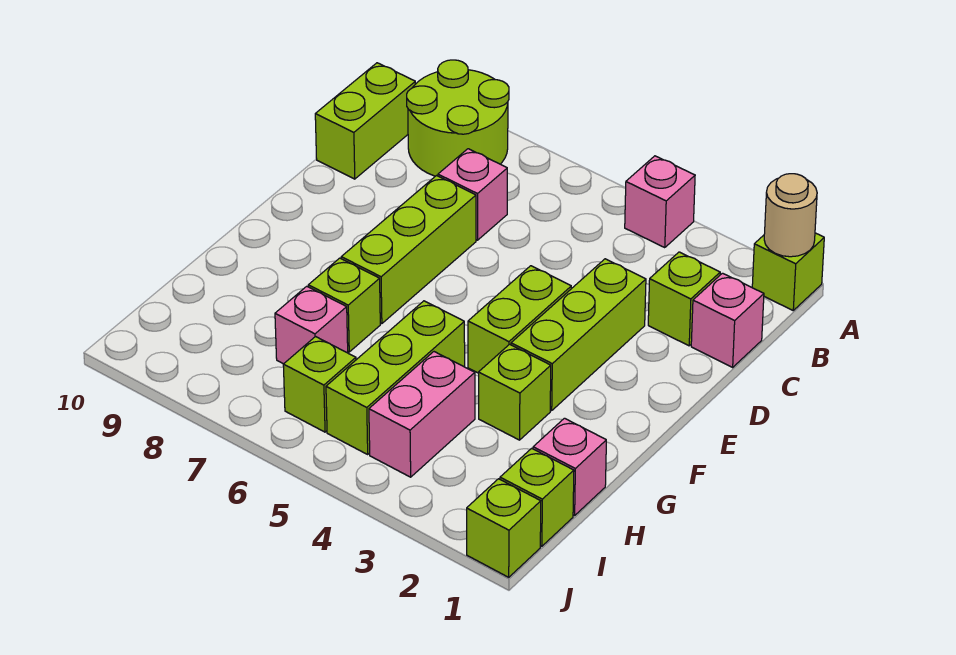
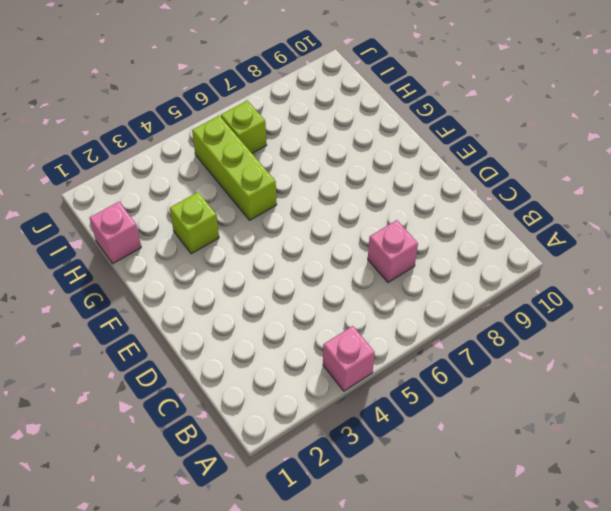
none -> lime brick A1 level 1
none -> lime round brick A8:B9 level 1
none -> lime brick B10:C10 level 1

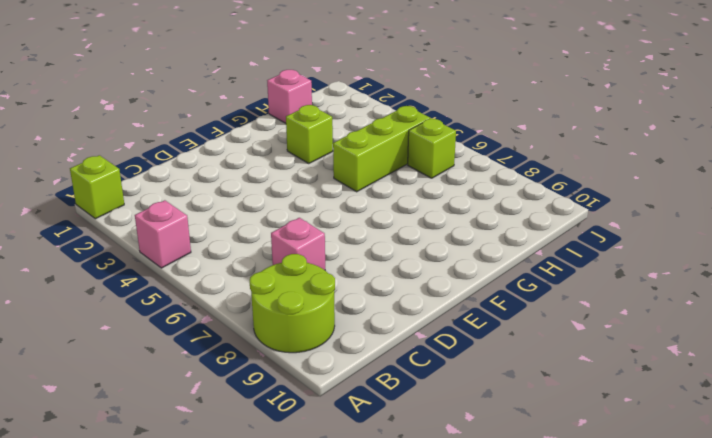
none -> lime brick B10:C10 level 1
none -> pink brick C1 level 1
none -> lime brick C2 level 1

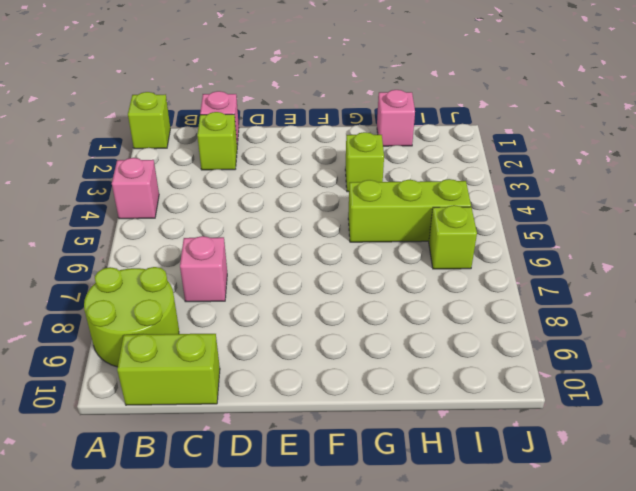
none -> lime brick D3:F3 level 1
none -> lime brick D7:F7 level 1
none -> lime brick E4:F4 level 1

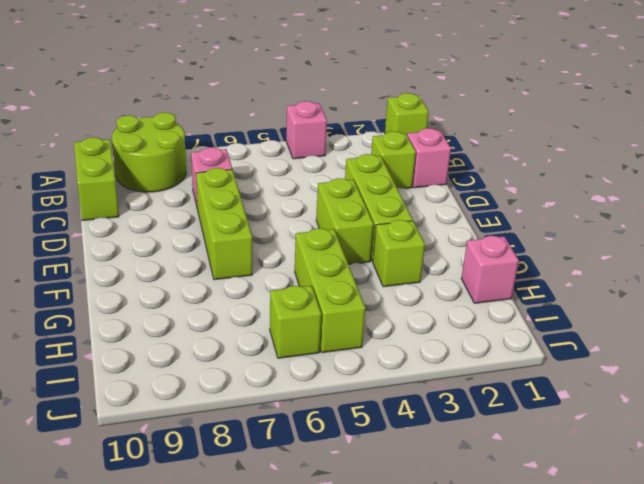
none -> lime brick G7 level 1
none -> pink brick H4:I4 level 1
none -> pink brick H7 level 1

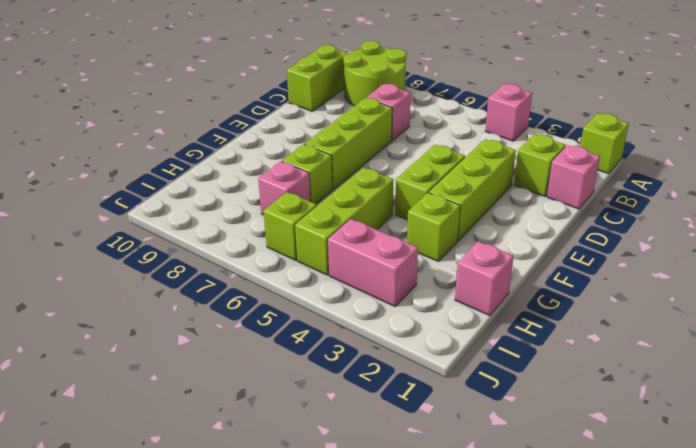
pink brick I3:I4 level 1 -> pink brick H4:I4 level 1
none -> lime brick I1 level 1
none -> lime brick J1 level 1
none -> tan round brick A1 level 2

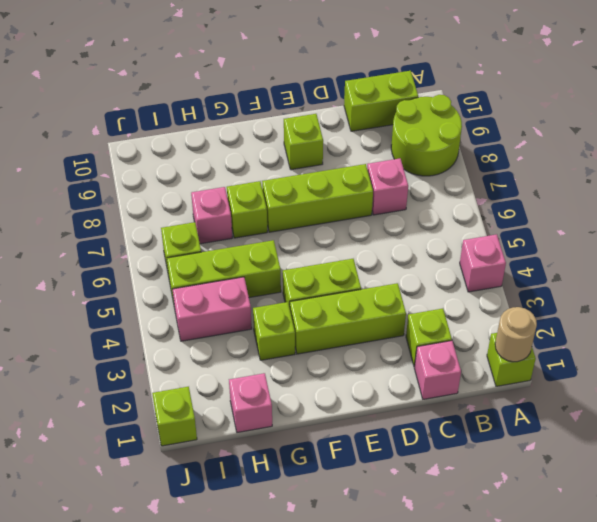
lime brick E9 level 1 -> lime brick I1 level 1

